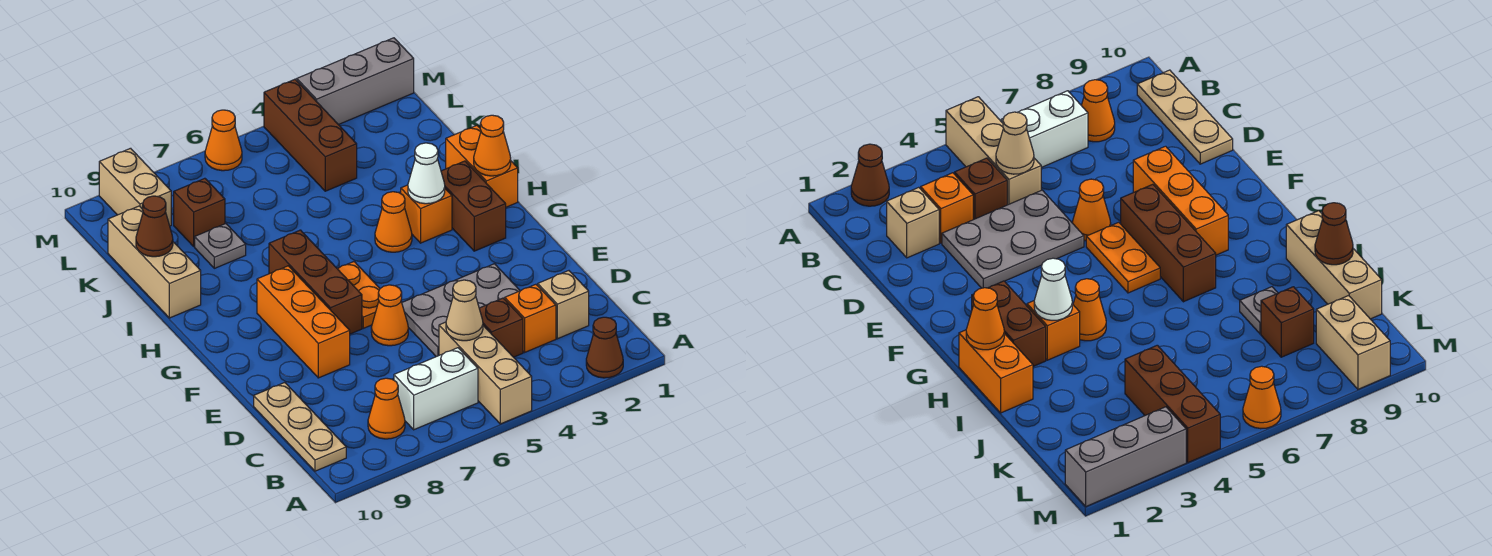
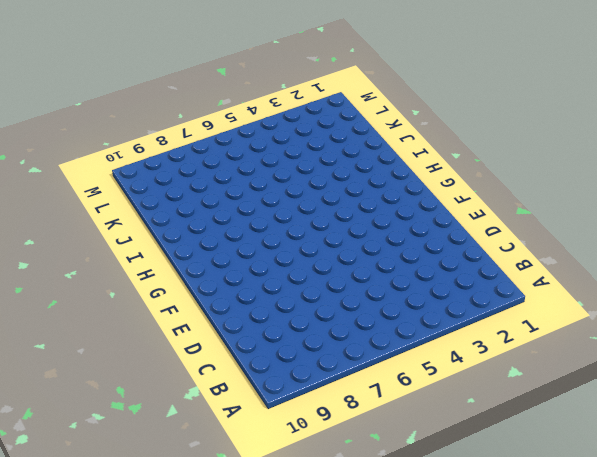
none -> brown cone A2 level 1
none -> tan brick A5:C5 level 1
none -> white brick B6:B7 level 1

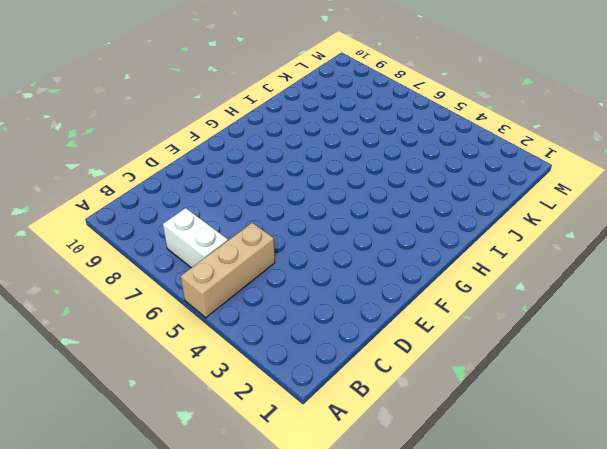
none -> brown cone A2 level 1
none -> orange cone B8 level 1
none -> tan plate B10:D10 level 1

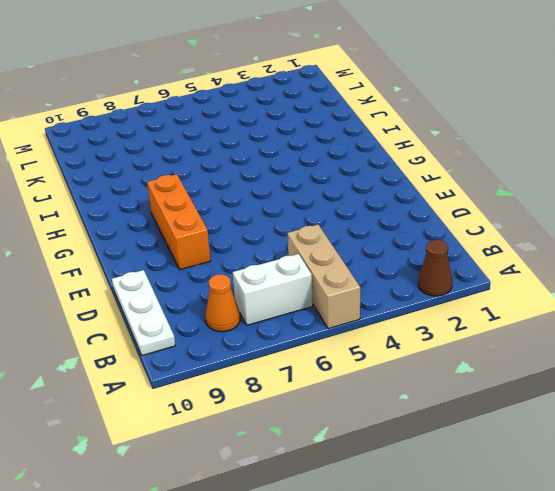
white plate B10:D10 level 1 -> tan plate B10:D10 level 1
none -> tan brick C2 level 1
none -> orange brick C3 level 1
none -> brown brick C4 level 1

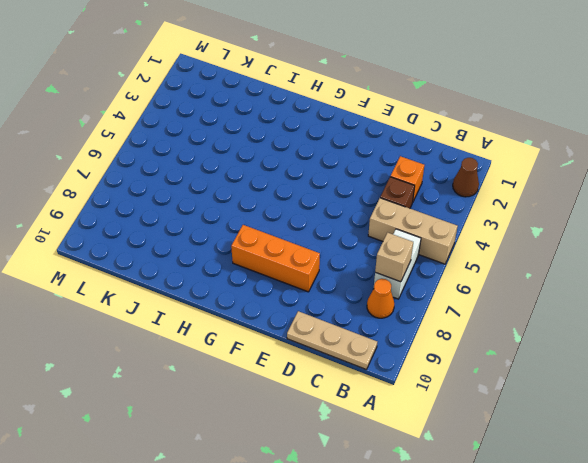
tan brick B7 level 2 -> tan brick C2 level 1
none -> grey plate D3:E5 level 1
none -> orange cone E6 level 1
none -> orange plate F6:G6 level 1

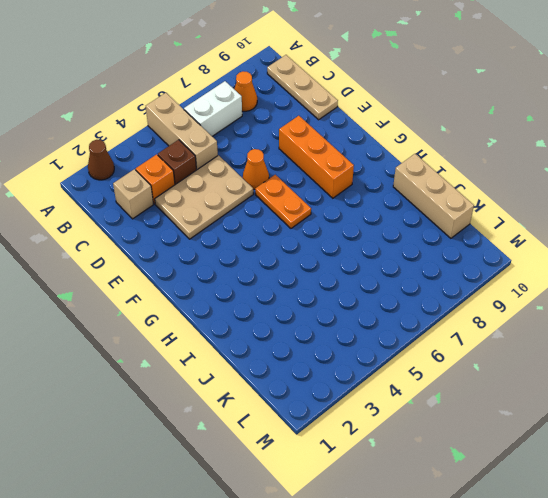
tan plate D3:E5 level 1 -> grey plate D3:E5 level 1
none -> brown brick F7:H7 level 1
none -> brown brick G2:H2 level 1
none -> orange brick H1:I1 level 1

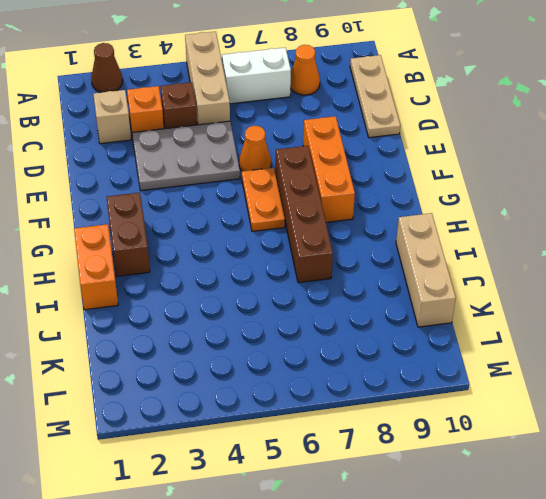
brown brick F7:I7 level 1 -> brown brick F7:H7 level 1
none -> orange brick H3 level 1
none -> orange cone H4 level 1
none -> grey plate J8 level 1

